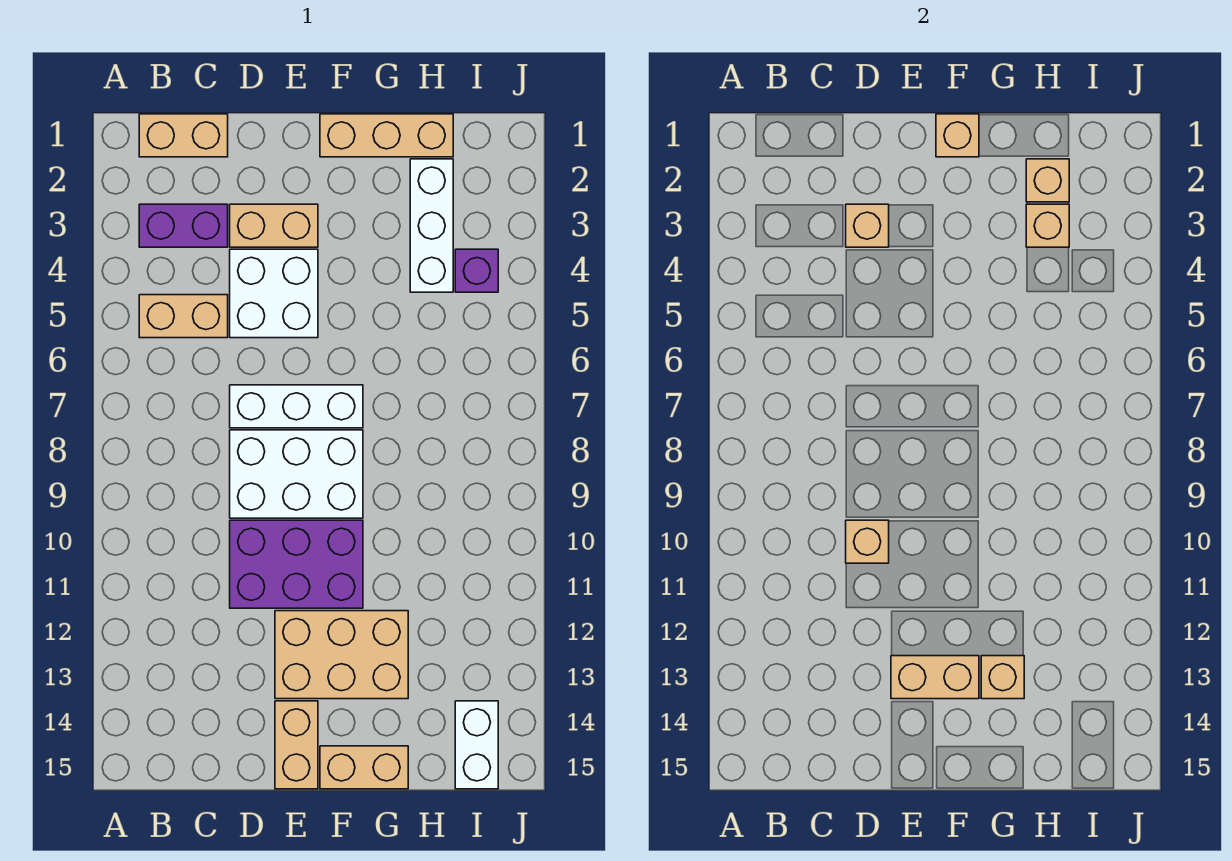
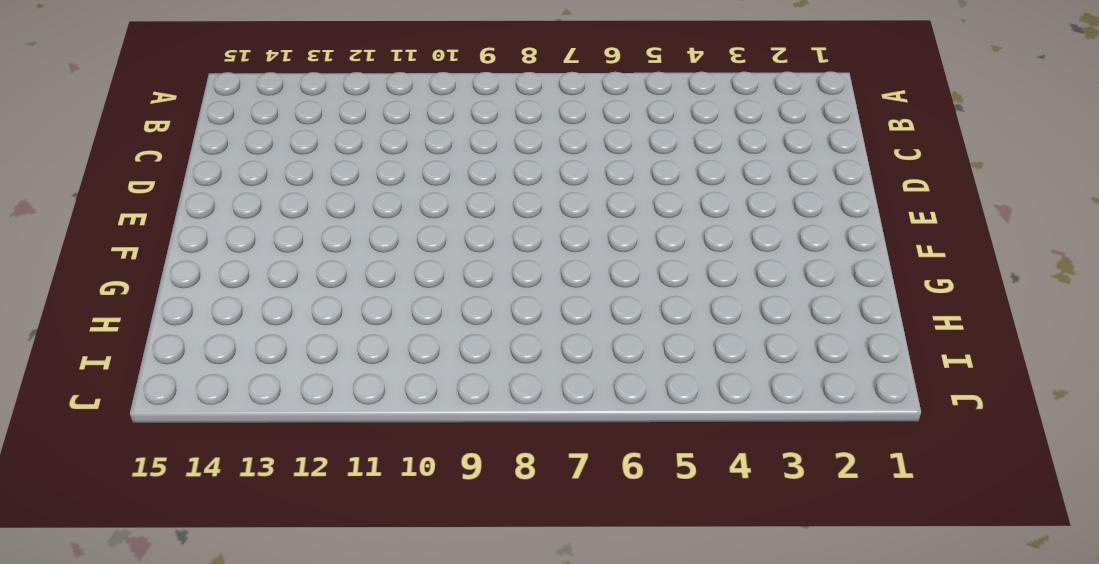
none -> tan brick B1:C1 level 1
none -> purple brick B3:C3 level 1
none -> tan brick B5:C5 level 1

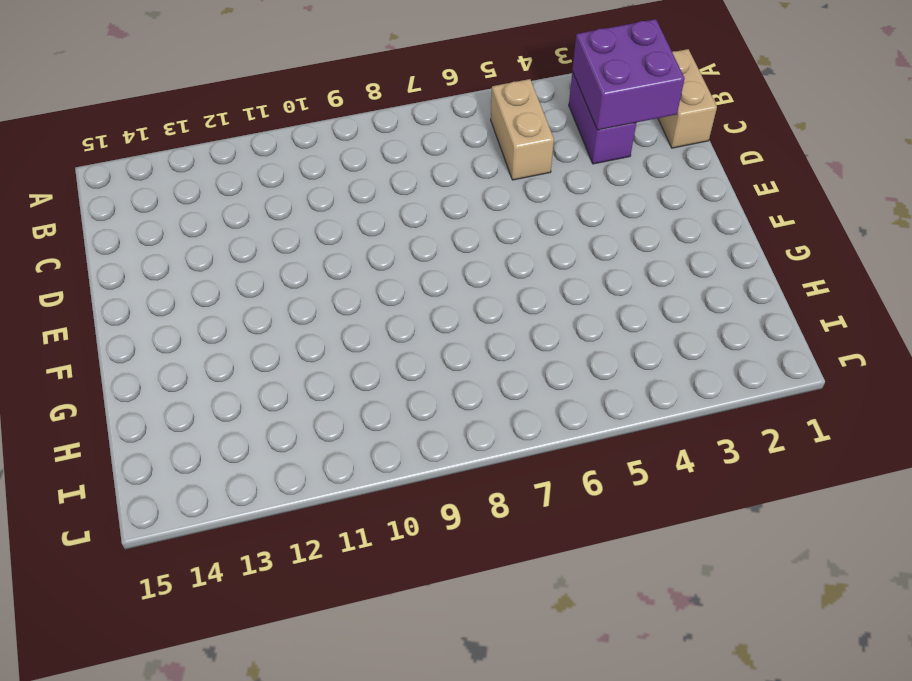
purple brick B2:C3 level 2 -> none
none -> tan brick D3:E3 level 1
none -> white brick D4:E5 level 1
none -> white brick D7:F7 level 1

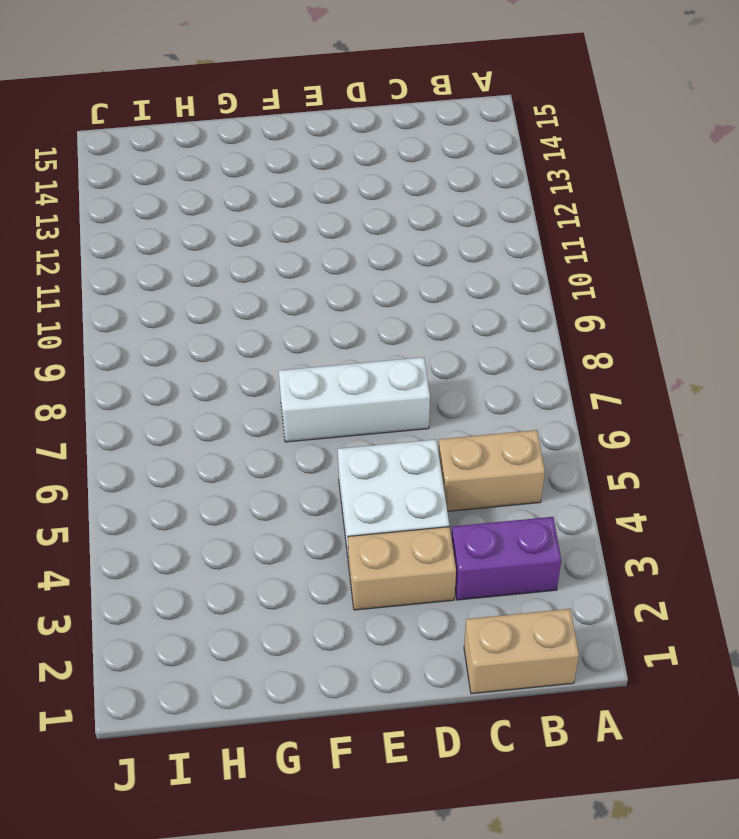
none -> white brick D8:F9 level 1
none -> purple brick D10:F11 level 1
none -> tan brick E12:G13 level 1

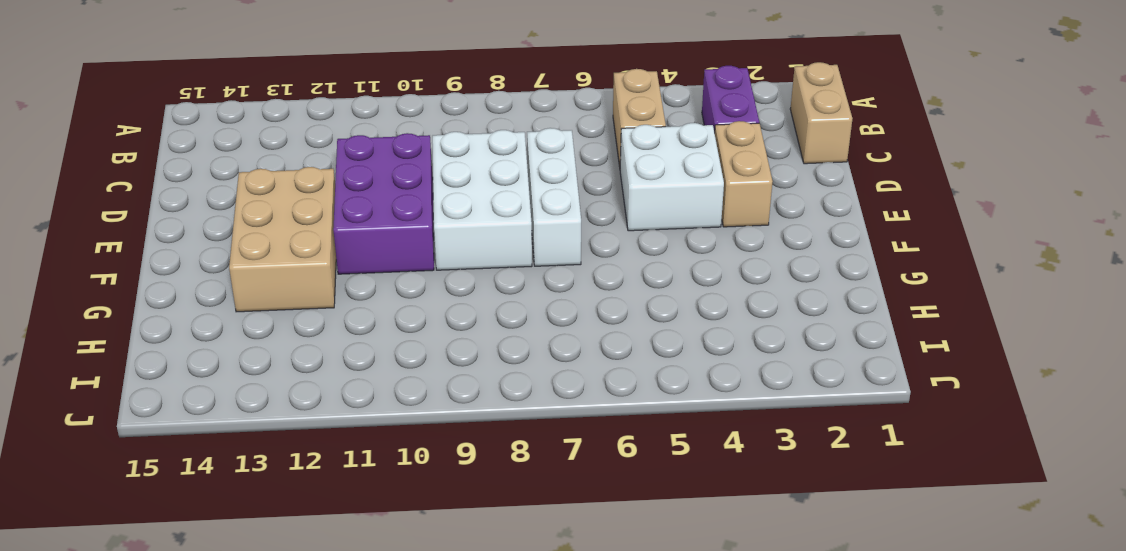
none -> tan brick E14:E15 level 1
none -> tan brick F1:H1 level 1
none -> tan brick F15:G15 level 1

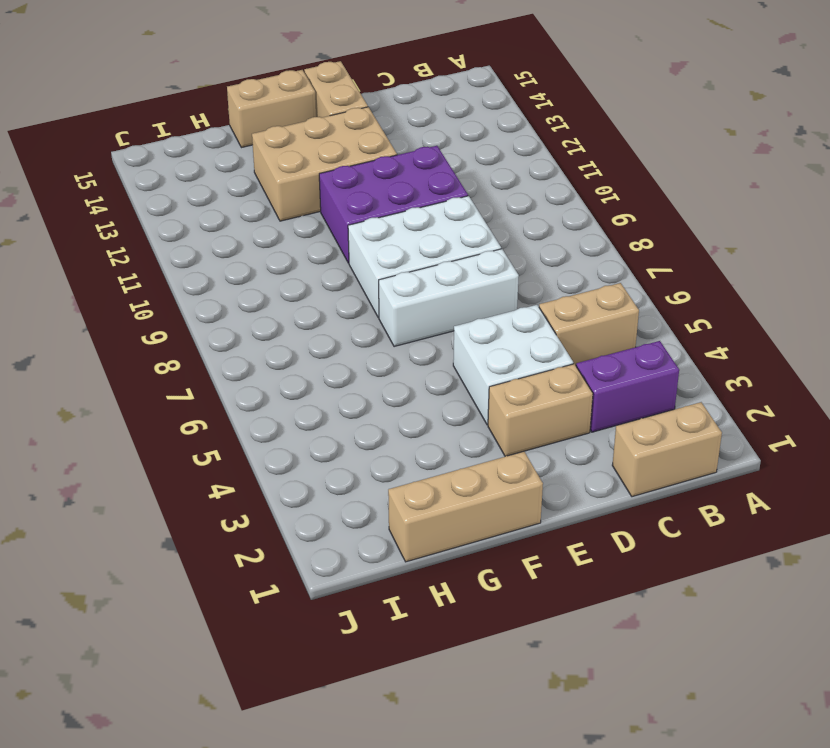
none -> white brick H2:H4 level 1
none -> purple brick I4 level 1
none -> white brick I14:I15 level 1

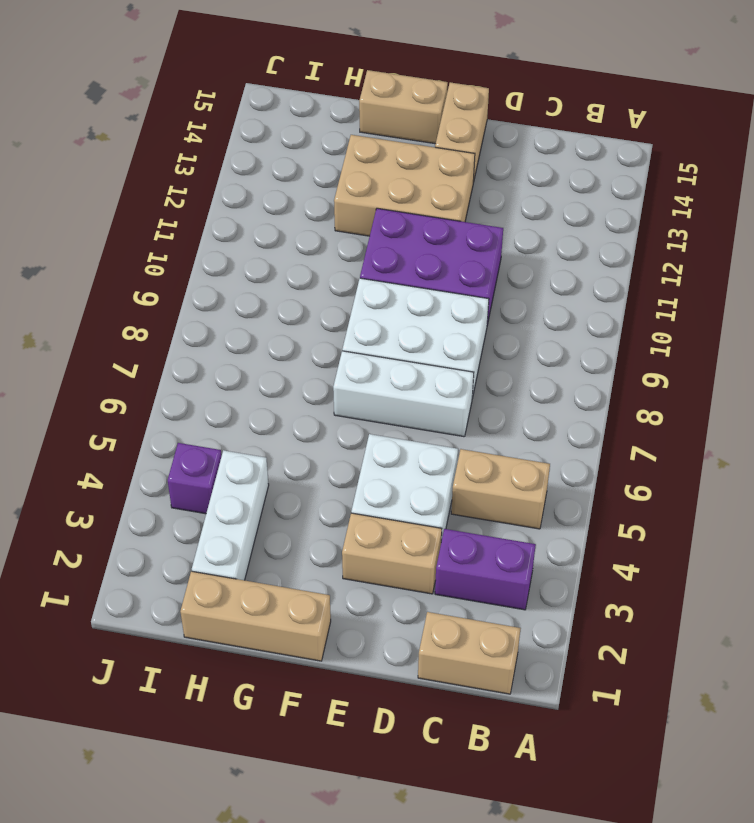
none -> white brick I14:I15 level 1
none -> tan brick D3 level 2
none -> tan brick D10 level 2

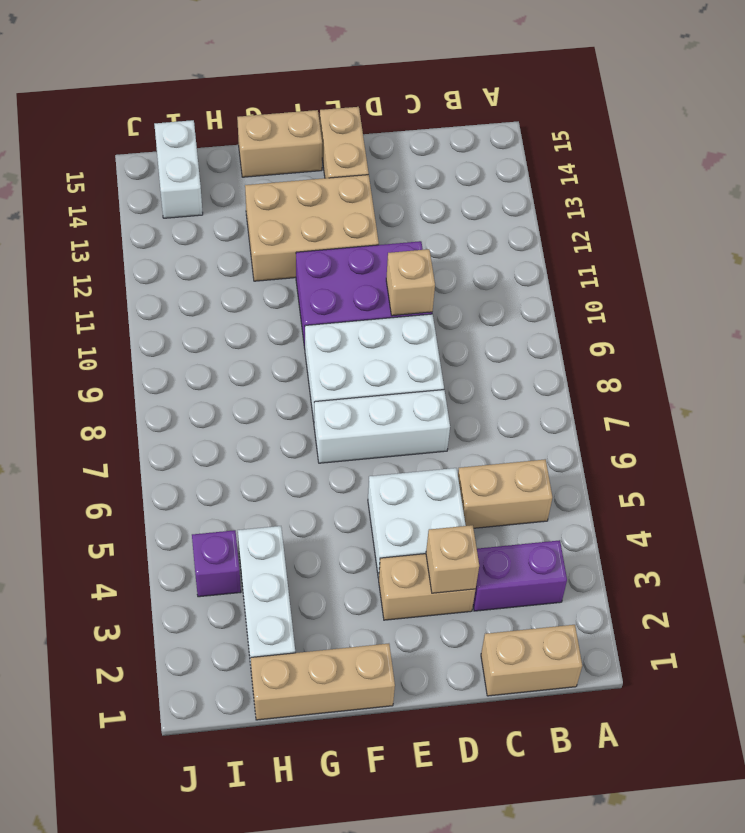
none -> tan brick E13:F13 level 2
none -> tan brick F1 level 2
none -> tan brick G13 level 2

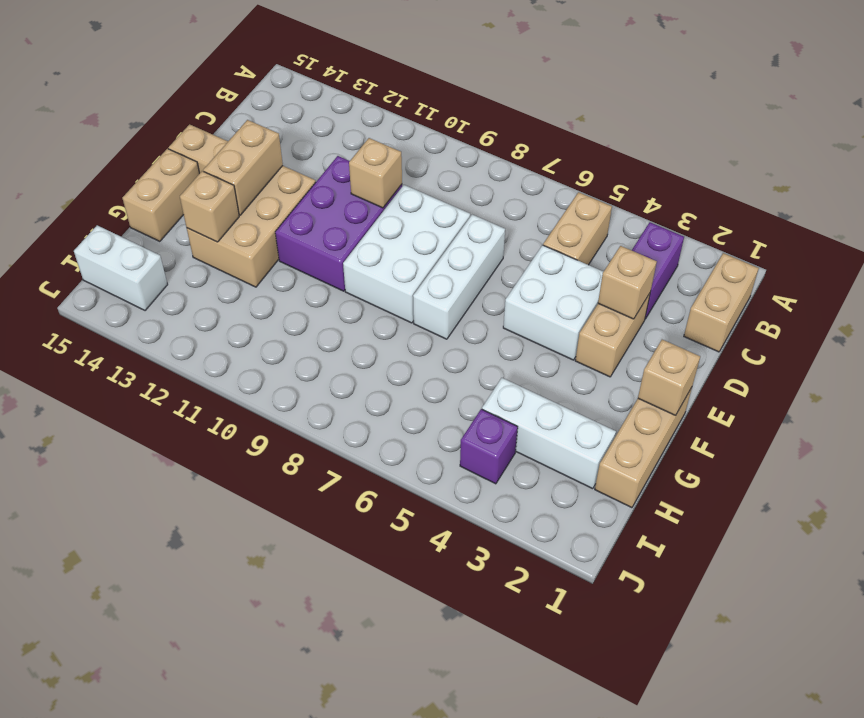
none -> tan brick H2 level 2
none -> tan brick H3 level 2

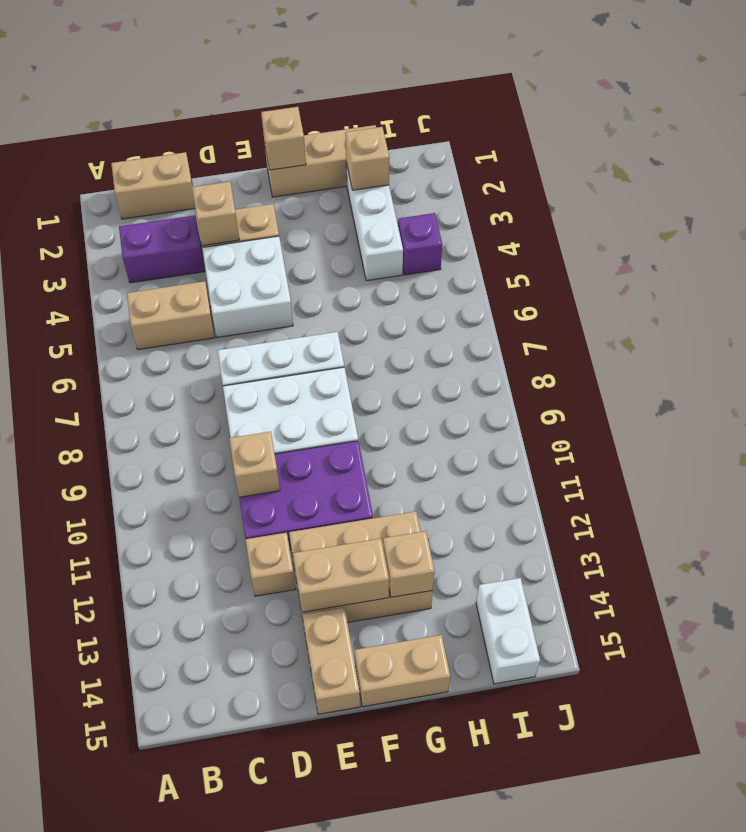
tan brick D12 level 1 -> tan brick H3 level 2

